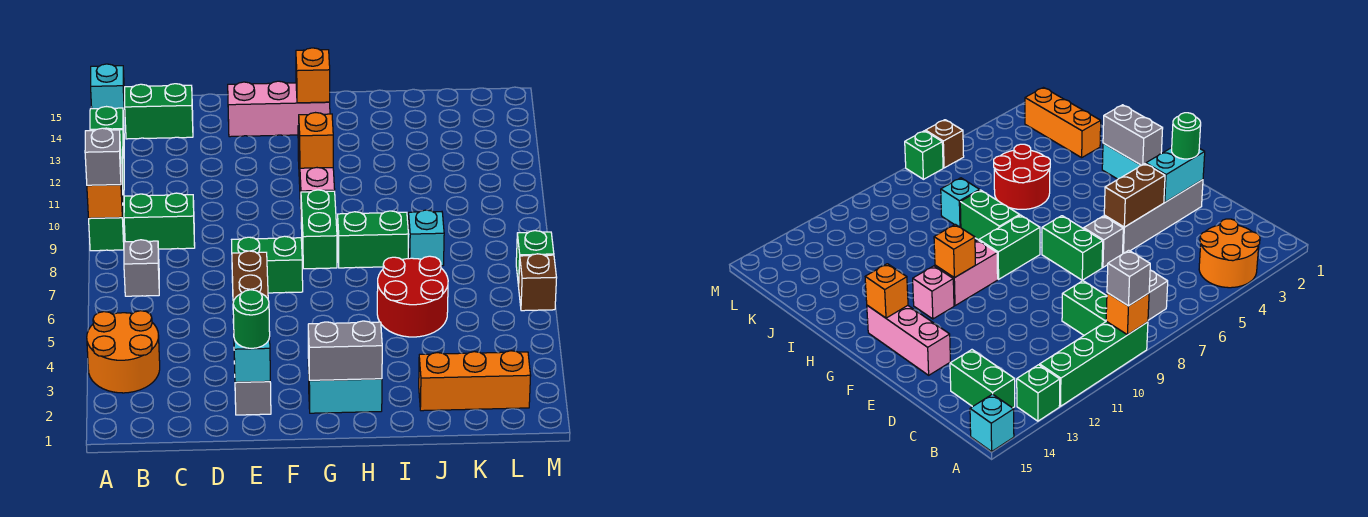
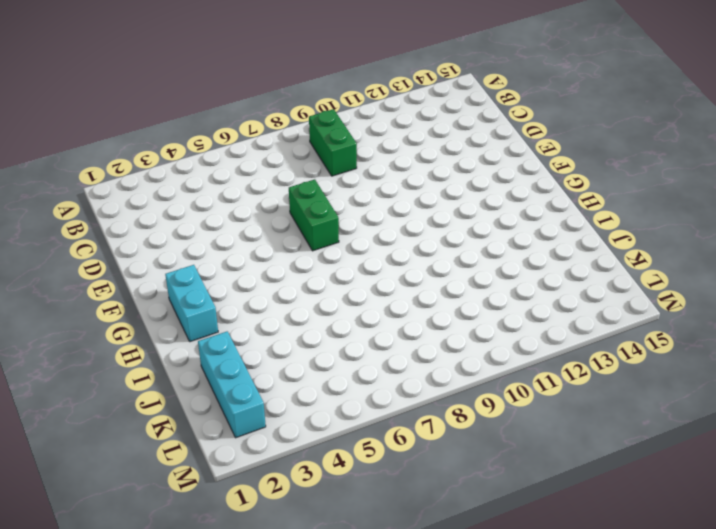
cyan brick J2:L2 level 1 -> orange brick J2:L2 level 1
none -> orange round brick A3:B4 level 1
none -> green brick A9:A12 level 1
none -> green brick A13 level 1

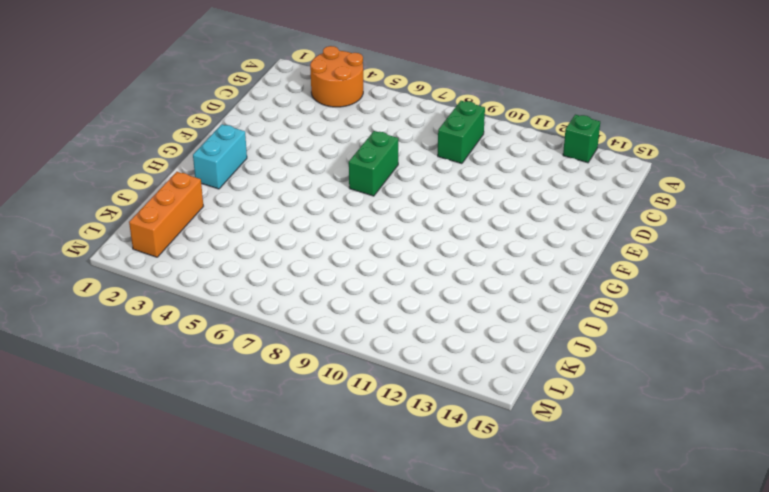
none -> green brick A9:A12 level 1
none -> cyan brick A15 level 1
none -> grey brick B7 level 1

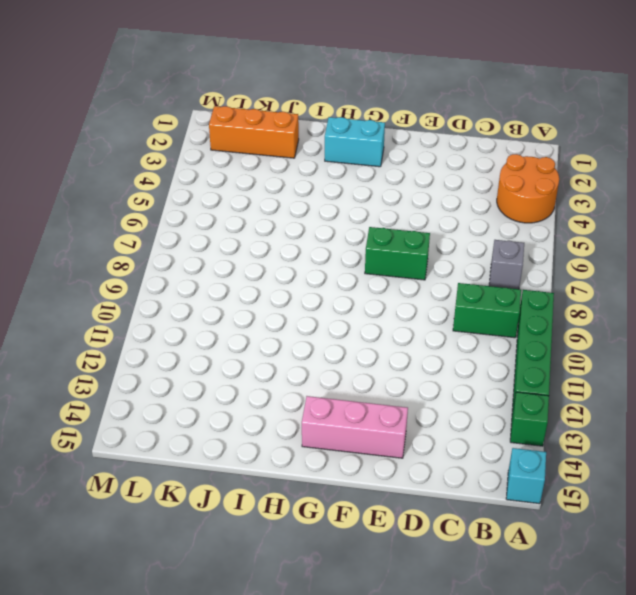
none -> green brick B14:C14 level 1
none -> grey brick E2:E5 level 1
none -> grey brick E6 level 1

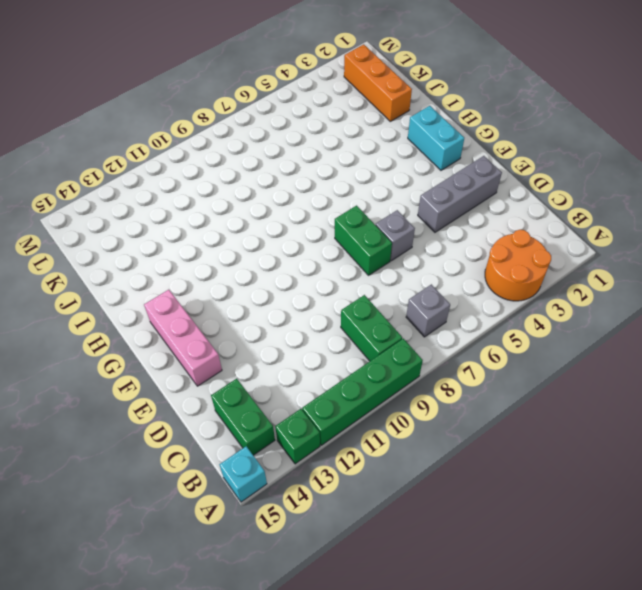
grey brick E2:E4 level 1 -> grey brick E2:E5 level 1
none -> green brick G8:G9 level 1
none -> pink brick G10:G11 level 1
none -> pink brick G12 level 1

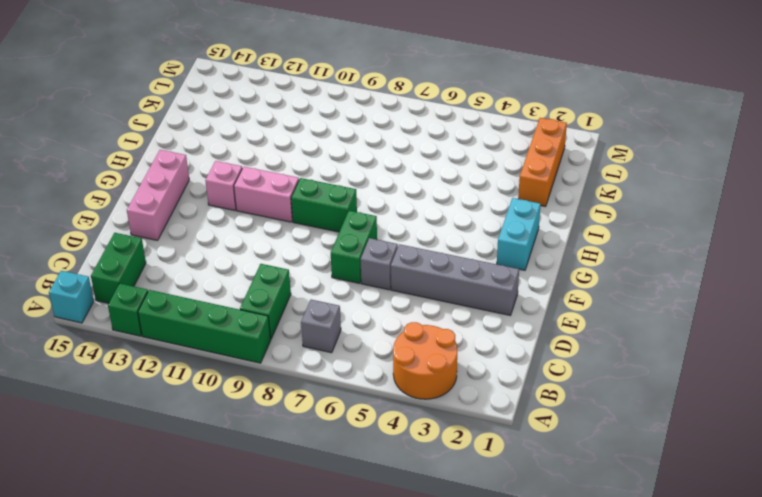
none -> green brick H8:I8 level 1
none -> red round brick I5:J6 level 1
none -> cyan brick J8 level 1

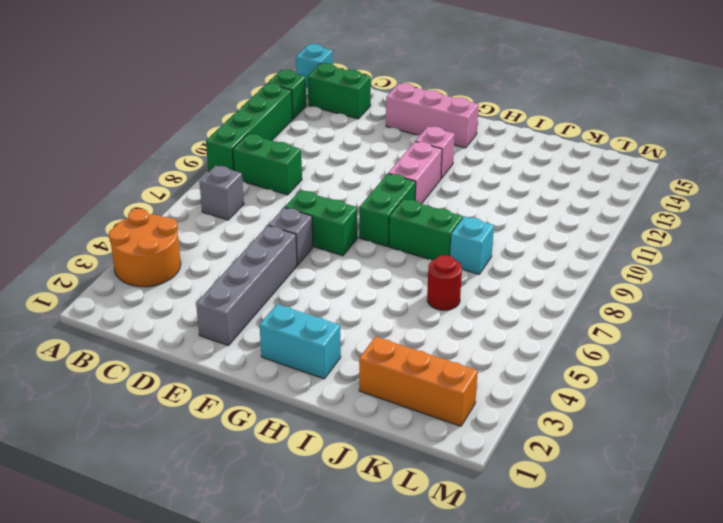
red round brick J6 level 1 -> red round brick I5:J6 level 1
none -> brown brick M6 level 1
none -> green brick M7 level 1
none -> orange brick A9 level 2

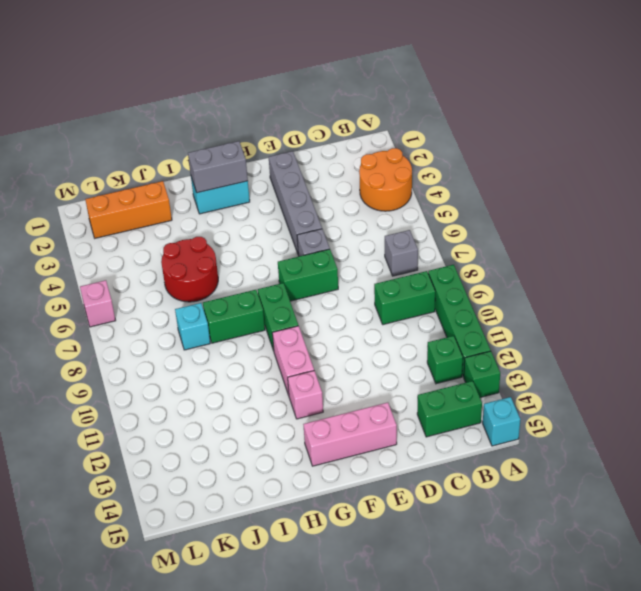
green brick B12 level 1 -> green brick M7 level 1
pink brick M6 level 1 -> brown brick M6 level 1
none -> orange brick A9 level 2
none -> cyan brick E2:E3 level 2
none -> brown brick E4:E5 level 2

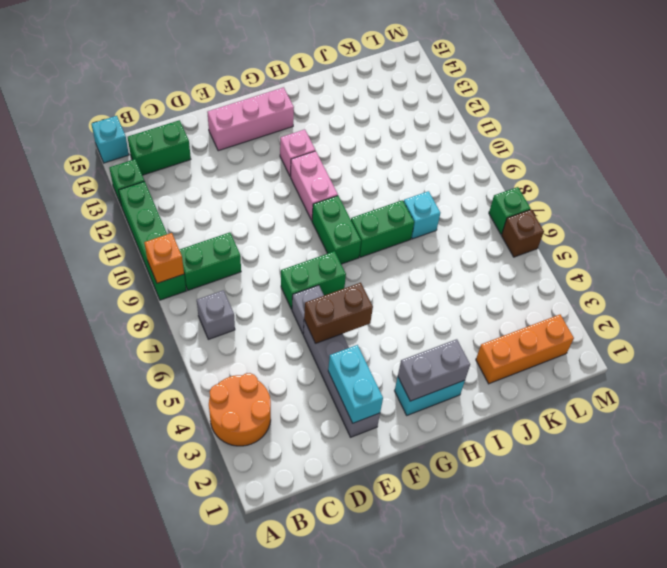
brown brick E5:F5 level 2 -> brown brick E4:E5 level 2
none -> red round brick I5:J6 level 1
none -> orange brick G11 level 2
none -> orange brick G14 level 2

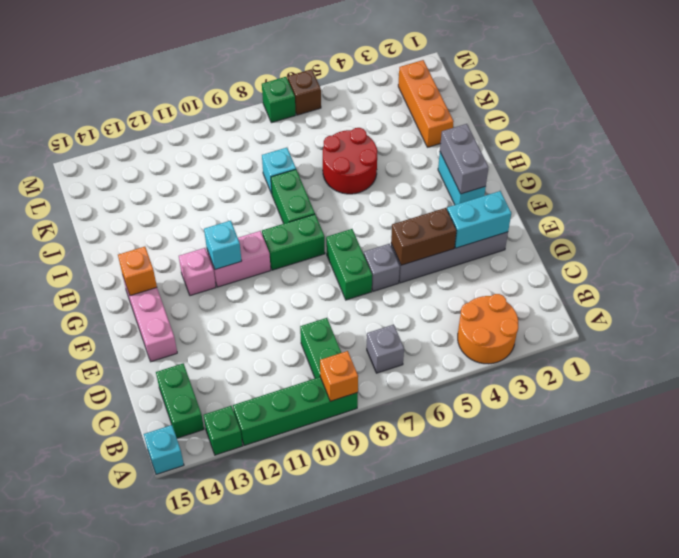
cyan brick G11 level 2 -> orange brick G11 level 2
none -> grey brick A9 level 3
none -> green round brick E2 level 3

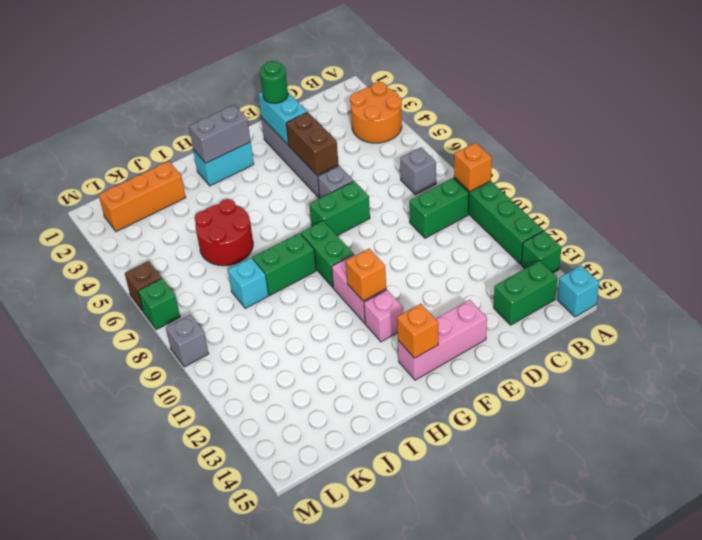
grey brick M9 level 1 -> grey brick A9 level 3

